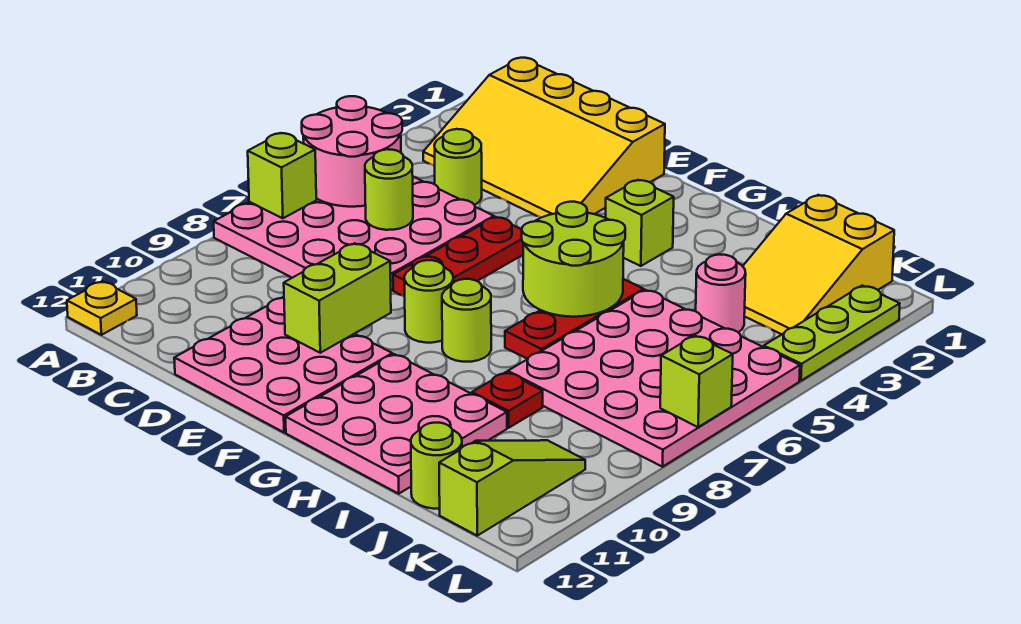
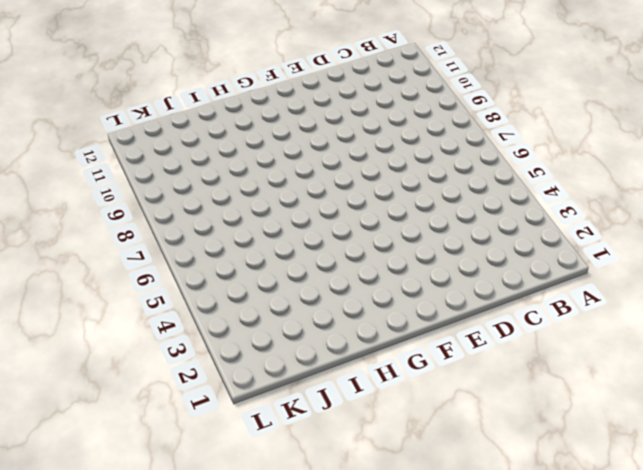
none -> pink plate A5:D8 level 1
none -> yellow plate A12 level 1
none -> yellow slope B1:E3 level 1 top 1

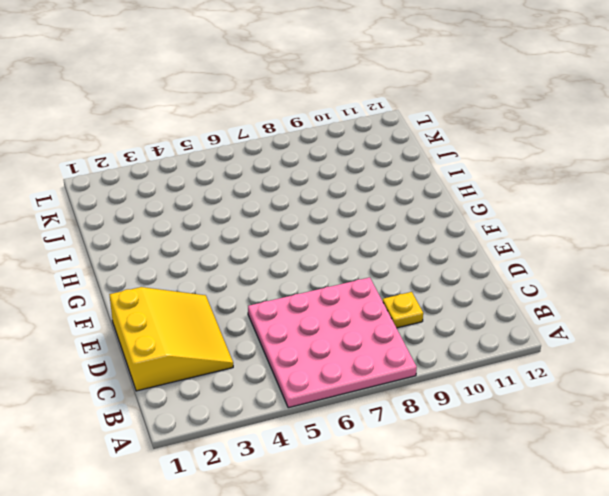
yellow slope C1:E3 level 1 top 1 -> yellow slope B1:E3 level 1 top 1
yellow plate C9 level 1 -> yellow plate A12 level 1
none -> lime round brick C4 level 1
none -> pink plate D10:F12 level 1
none -> red plate E5:E7 level 1

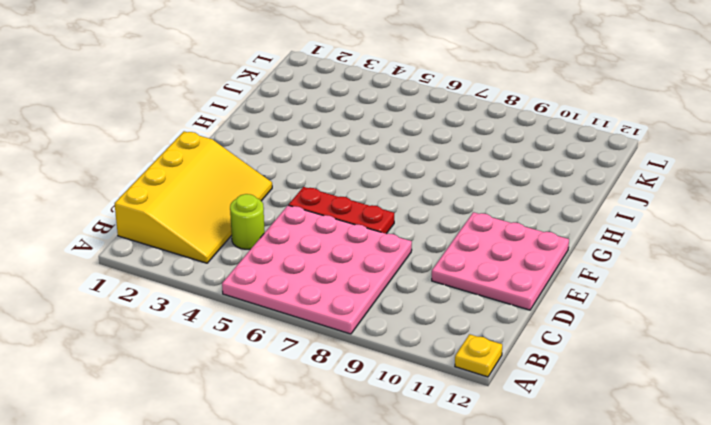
none -> lime round brick F8 level 1
none -> lime brick G3 level 1
none -> lime round brick G8 level 1

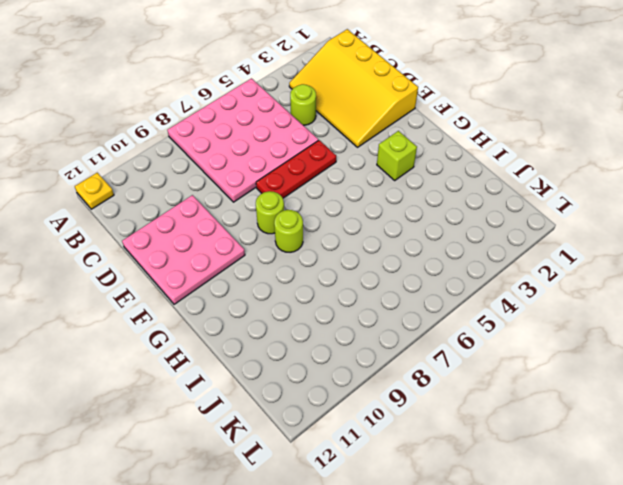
none -> pink plate G10:I12 level 1
none -> red plate H5:H7 level 1
none -> pink plate I5:L8 level 1

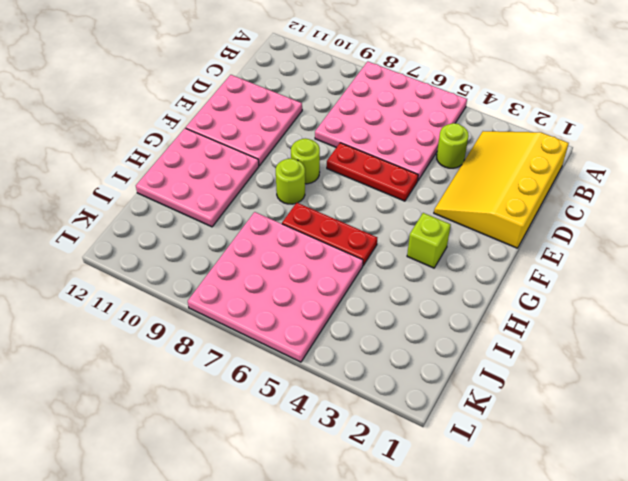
none -> yellow plate A12 level 1
none -> red plate I9 level 1
none -> yellow slope J1:K3 level 1 top 1

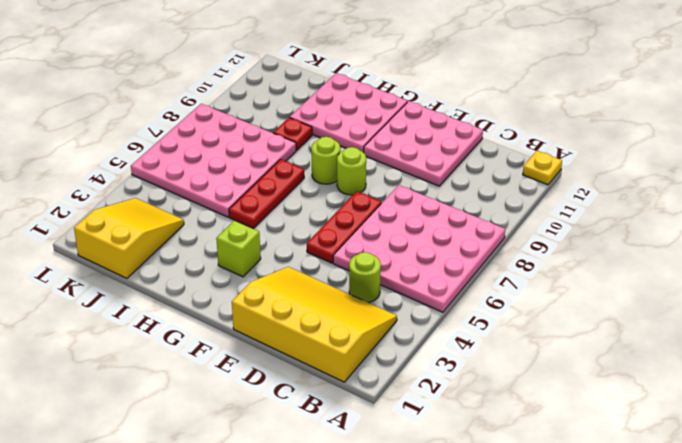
none -> pink round brick J4 level 1
none -> lime round brick J12 level 1
none -> lime slope K10:K12 level 1 top 12

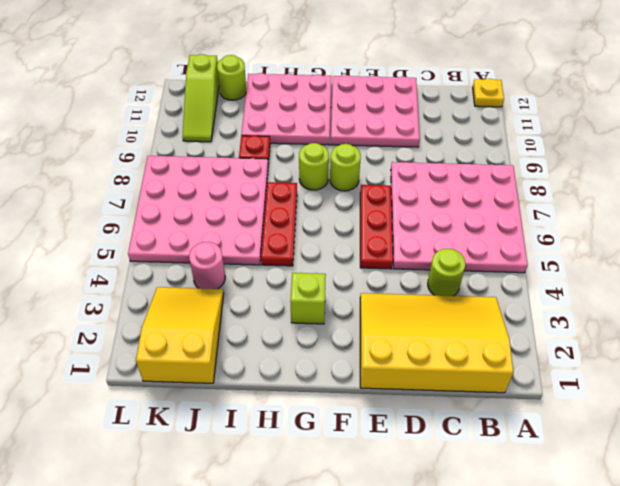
none -> lime plate L2:L4 level 1
none -> pink round brick A5:B6 level 2
none -> lime brick A7 level 2

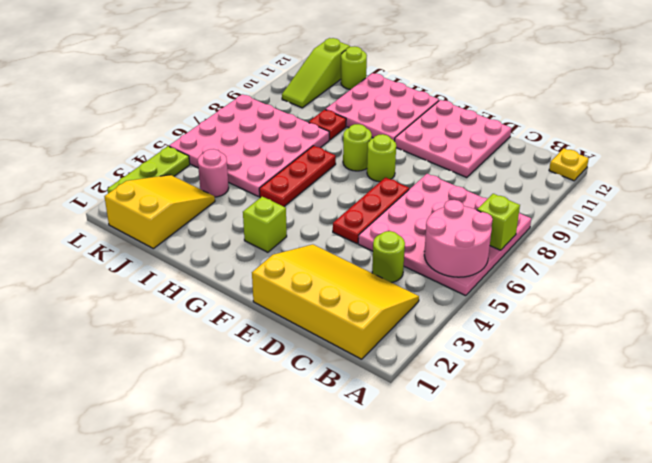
none -> lime round brick C6 level 2
none -> lime brick E9:E10 level 2
none -> lime round brick G5:H6 level 2

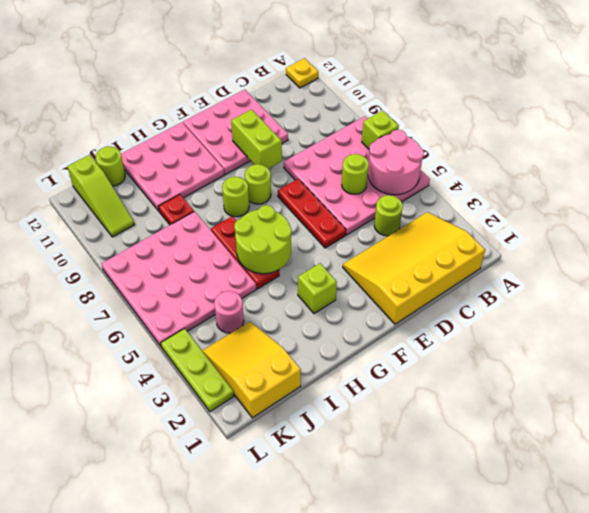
none -> lime brick L7 level 2

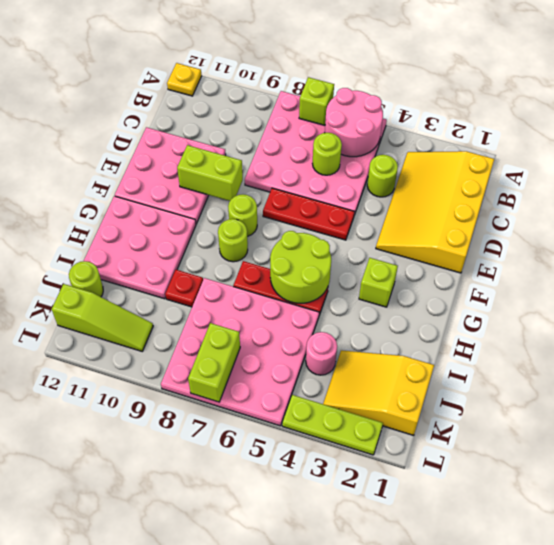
lime brick K7:L7 level 2 -> lime brick L7 level 2

